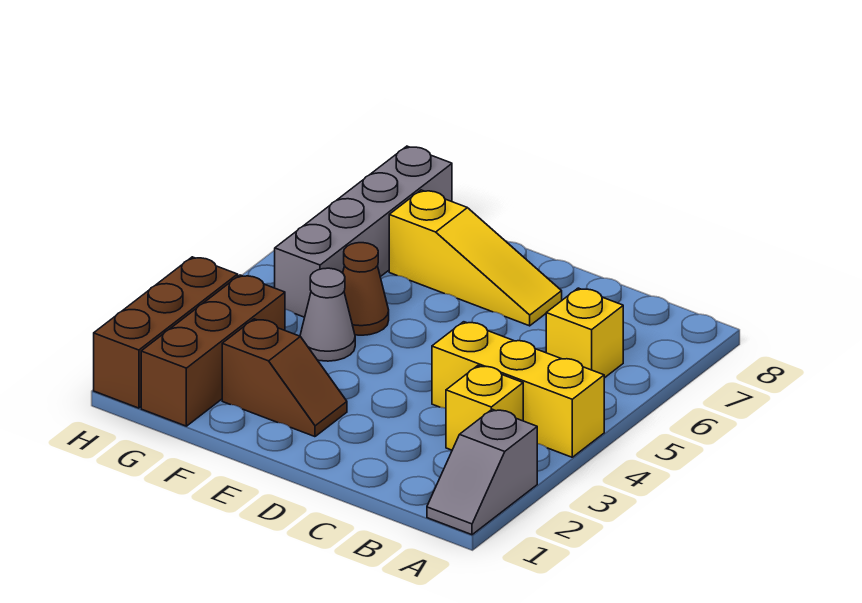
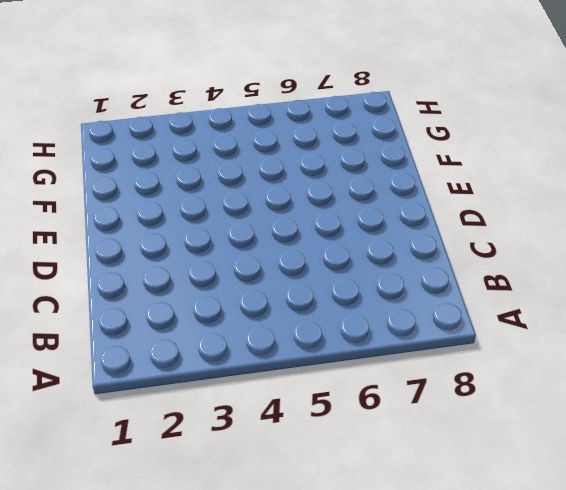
none -> grey slope A1:A2 level 1 top 2
none -> yellow brick A4:C4 level 1

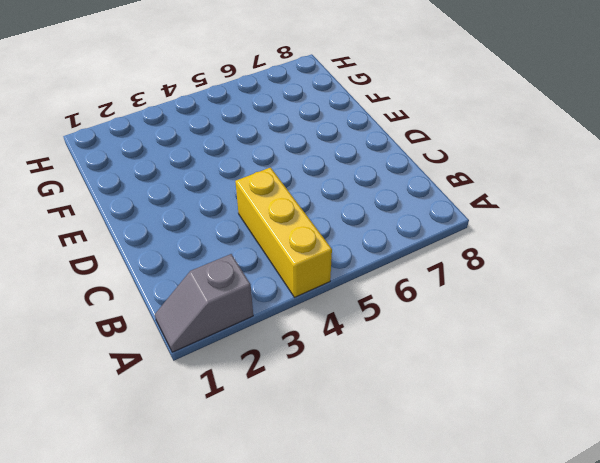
none -> yellow brick B3 level 1
none -> yellow brick B6 level 1

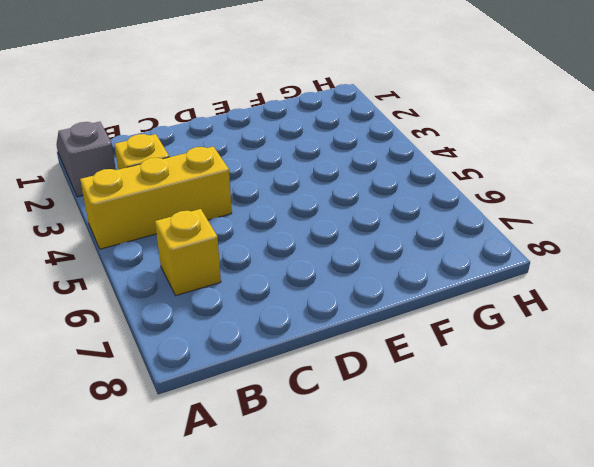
none -> yellow slope D7:F7 level 1 top F
none -> brown slope E2:F2 level 1 top F

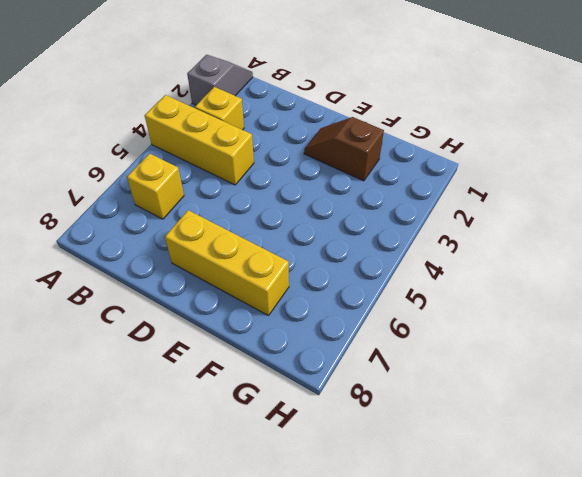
yellow brick D7:F7 level 1 -> yellow slope D7:F7 level 1 top F
none -> grey cone F4 level 1
none -> brown cone F5 level 1

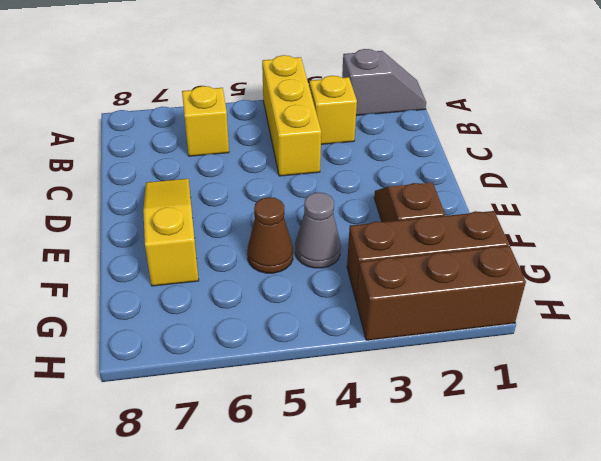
none -> grey brick G5:G8 level 1

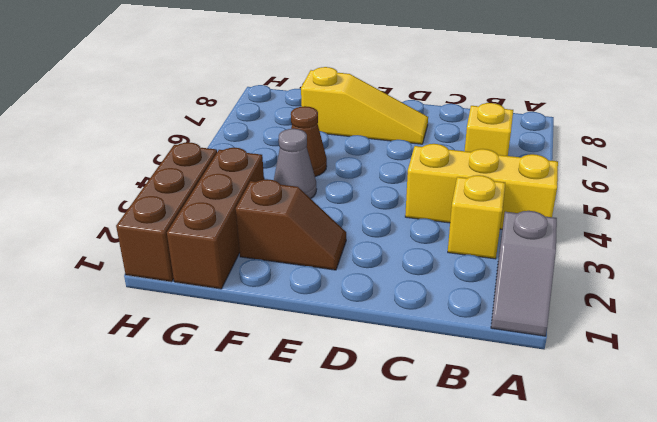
none -> grey brick G5:G8 level 1

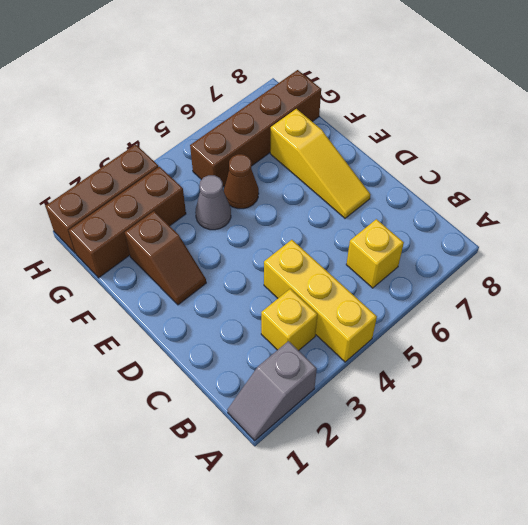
brown brick G5:G8 level 1 -> grey brick G5:G8 level 1

